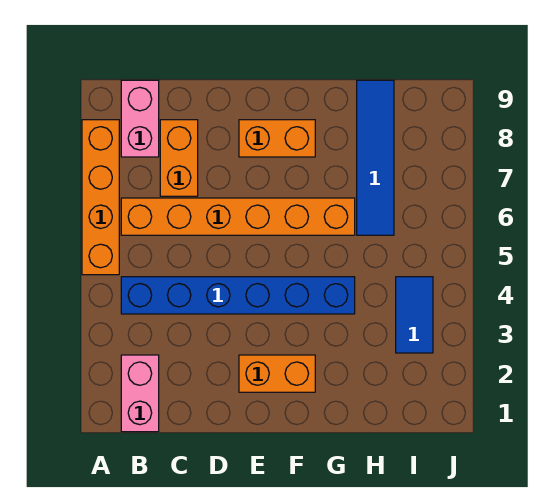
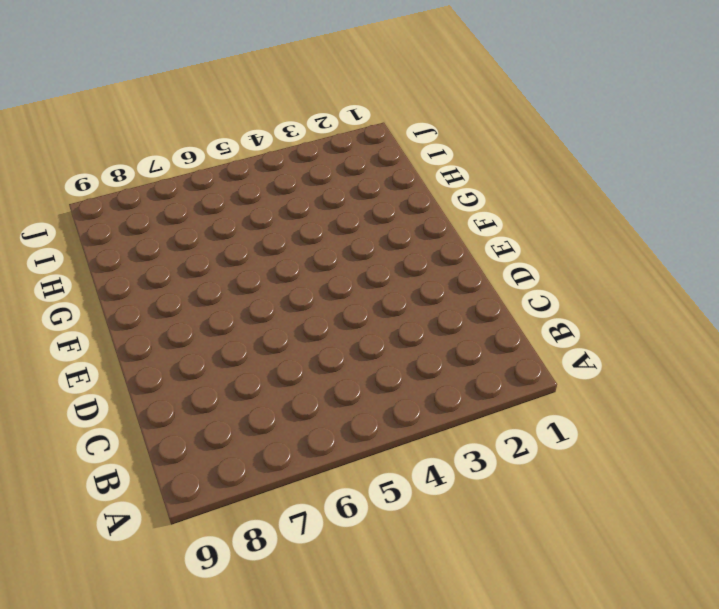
none -> orange brick A5:A8 level 1
none -> pink brick B1:B2 level 1

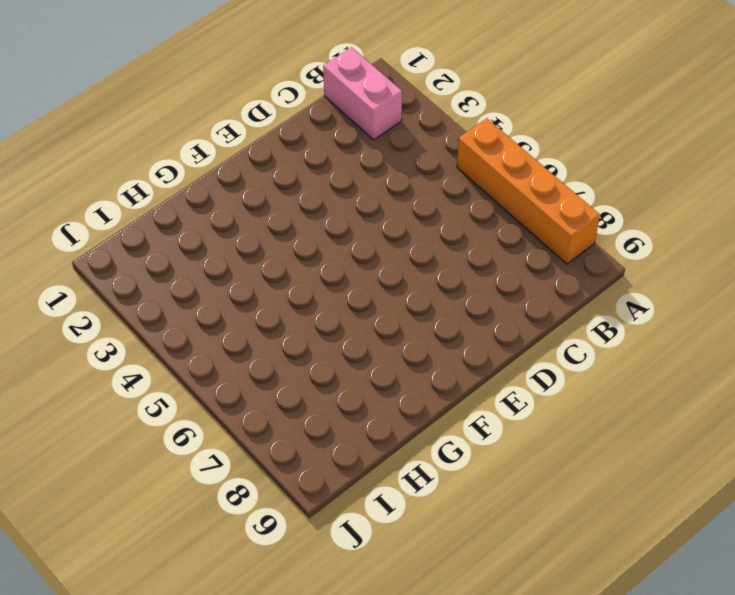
none -> blue brick B4:G4 level 1
none -> orange brick B6:G6 level 1

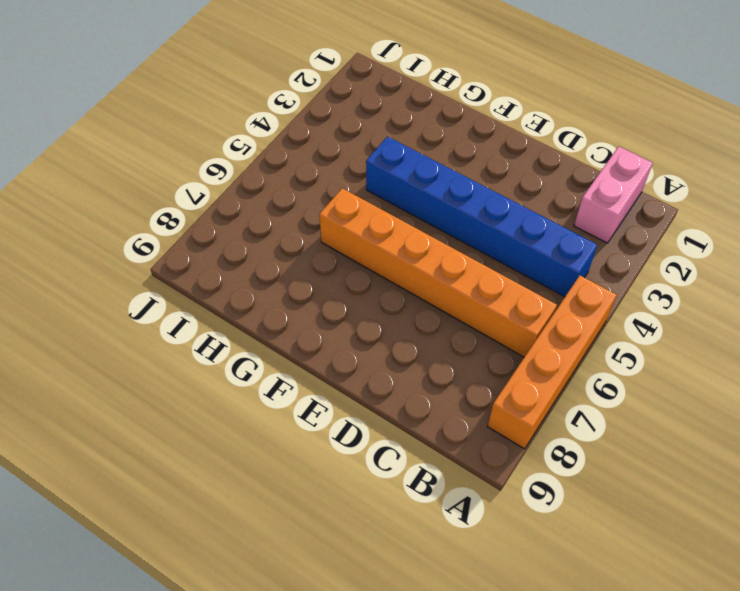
none -> pink brick B8:B9 level 1
none -> orange brick C7:C8 level 1

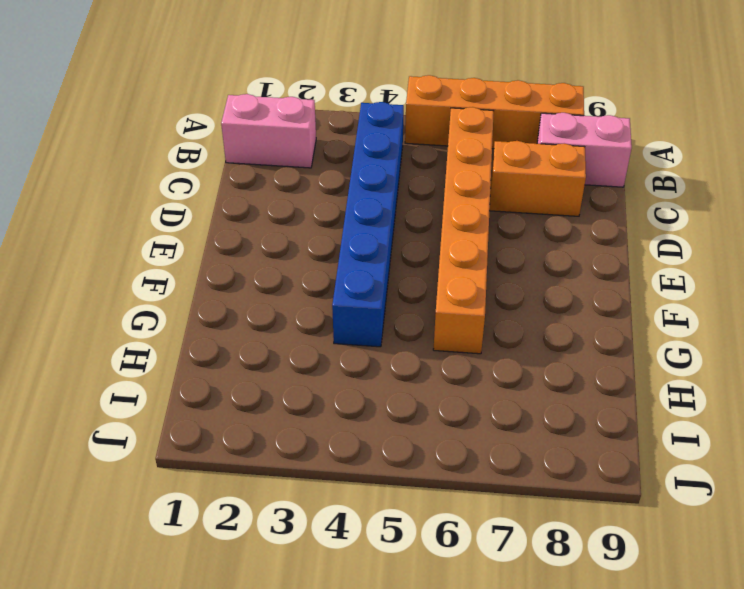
none -> orange brick E2:F2 level 1
none -> orange brick E8:F8 level 1

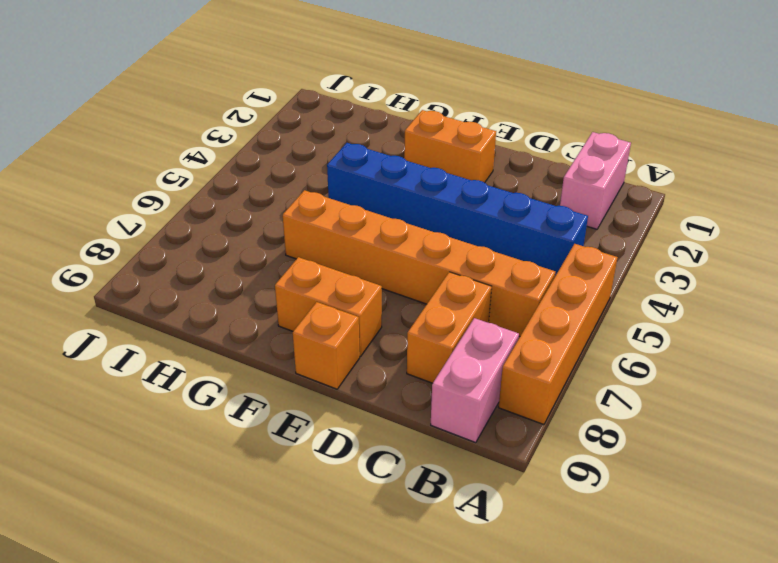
orange brick E9 level 1 -> none
none -> blue tile H6:H9 level 1
none -> blue tile I3:I4 level 1

